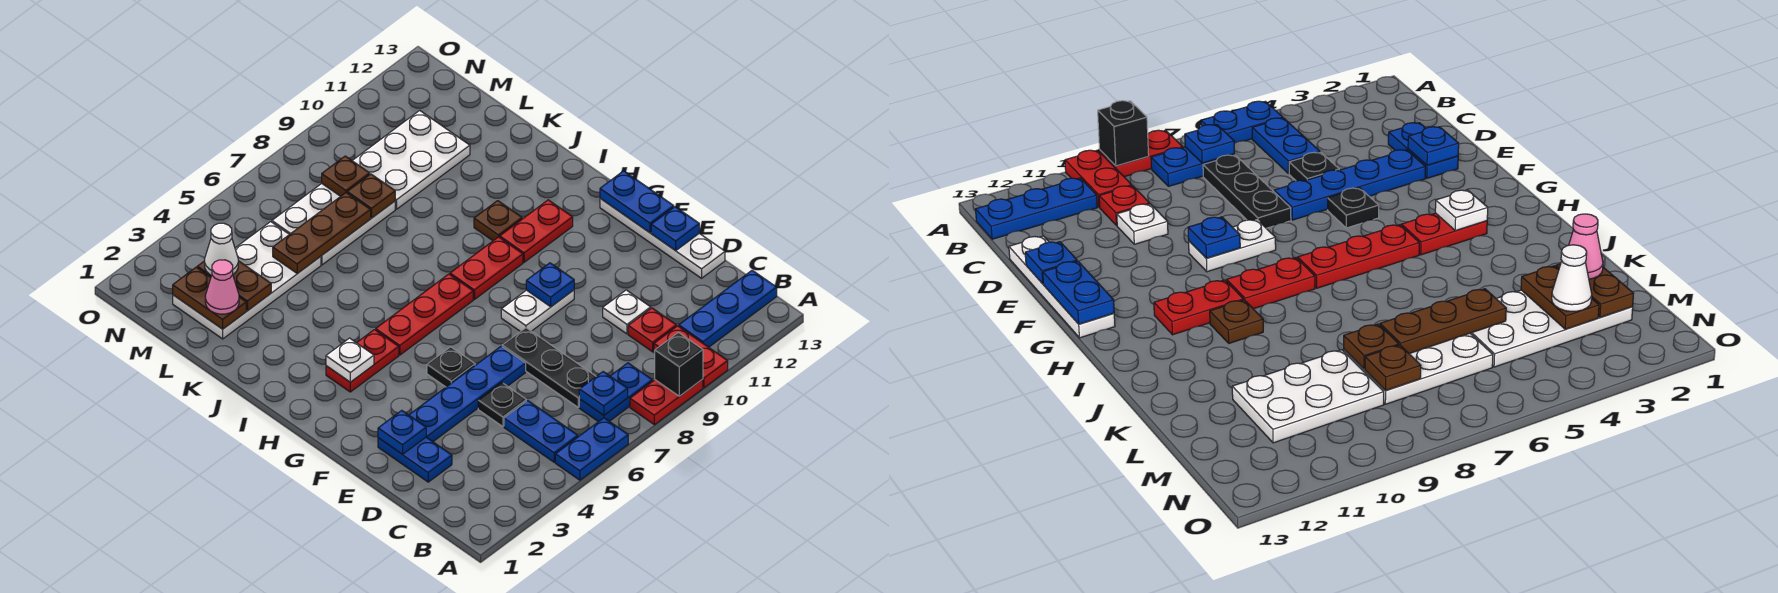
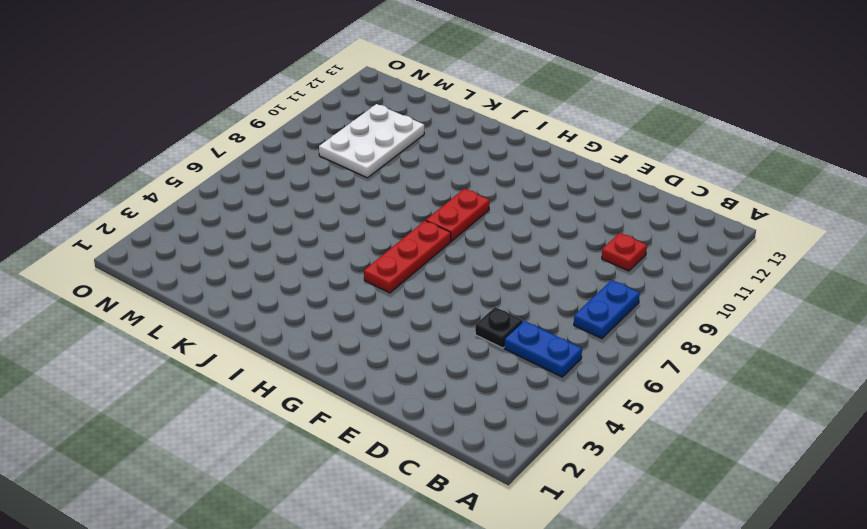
none -> blue plate A5:A6 level 1
none -> red plate A8:A9 level 1
none -> red plate A10:B10 level 1
none -> blue plate B11:B13 level 1

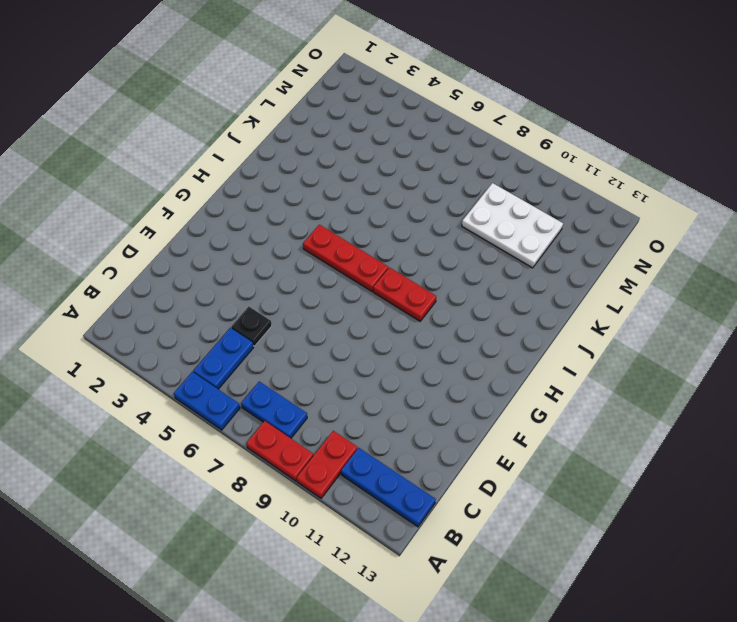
none -> black plate C7:E7 level 1
none -> red plate C10 level 1
none -> blue plate D2:E2 level 1
none -> white plate D10 level 1

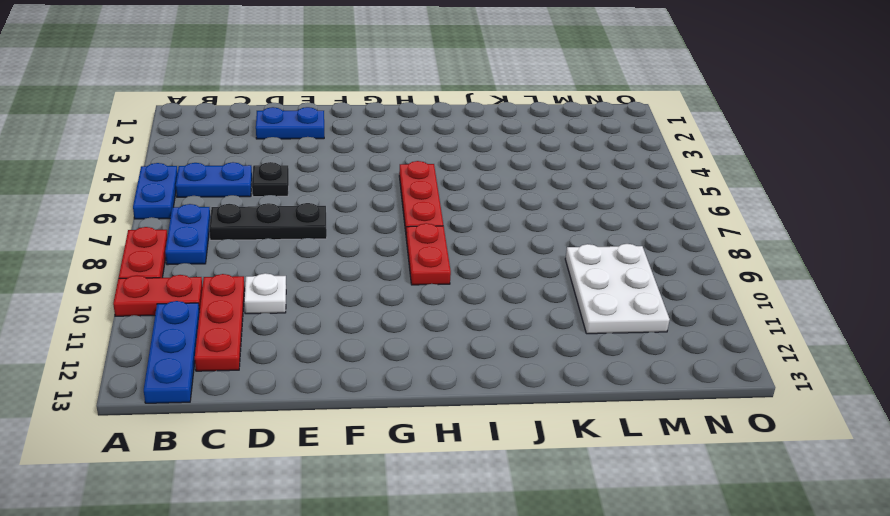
red plate C10:C12 level 1 -> red plate C10 level 1
none -> white plate D13:G13 level 1
none -> blue plate E3:E6 level 1
none -> black plate F5 level 1
none -> white plate F8:F9 level 1

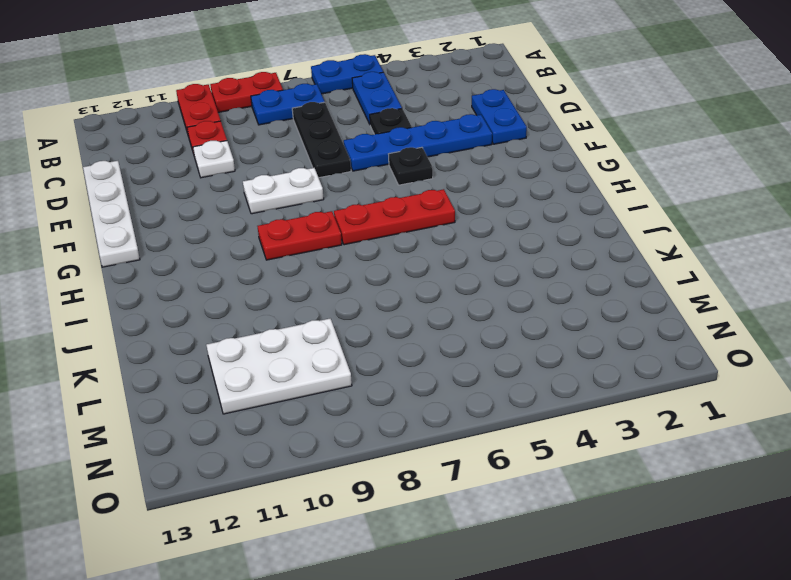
none -> blue plate B11:B13 level 1
none -> red plate H3:H4 level 1
none -> red plate H10:H11 level 1
none -> brown plate I10 level 1

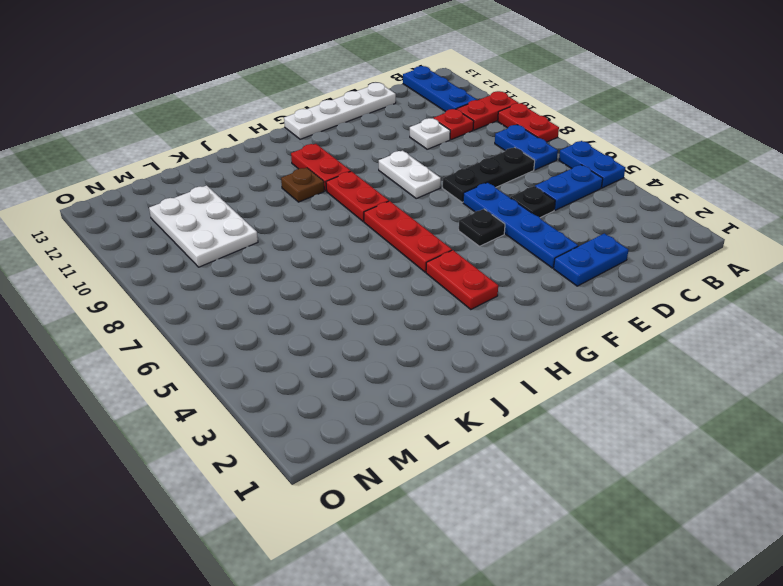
none -> white plate L2:M5 level 1
none -> white plate L6:M8 level 1
none -> black brick A9 level 2
none -> blue plate B7 level 2

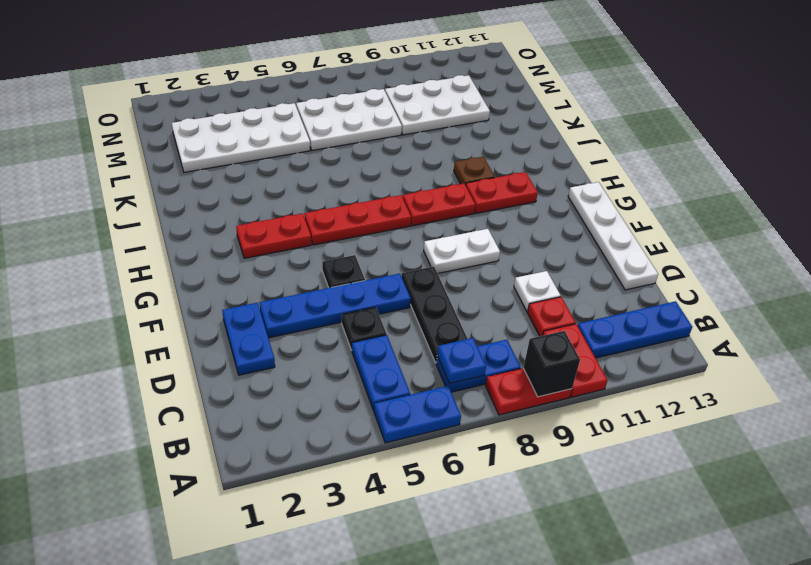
none -> blue plate E2 level 2
none -> blue plate E13 level 2
none -> blue plate F9 level 2
none -> blue plate F13:G13 level 2

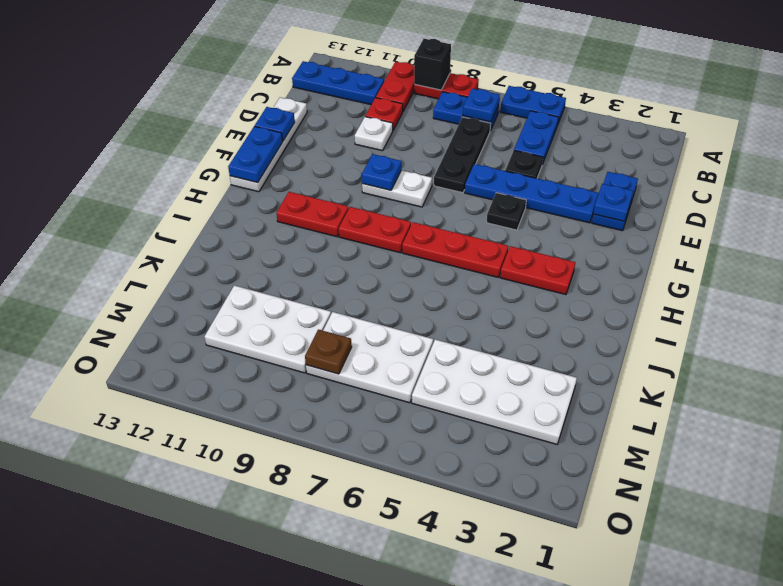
none -> brown plate I10 level 1
none -> white plate H3 level 2
none -> brown plate L2:M2 level 2
none -> brown plate L3:M3 level 2

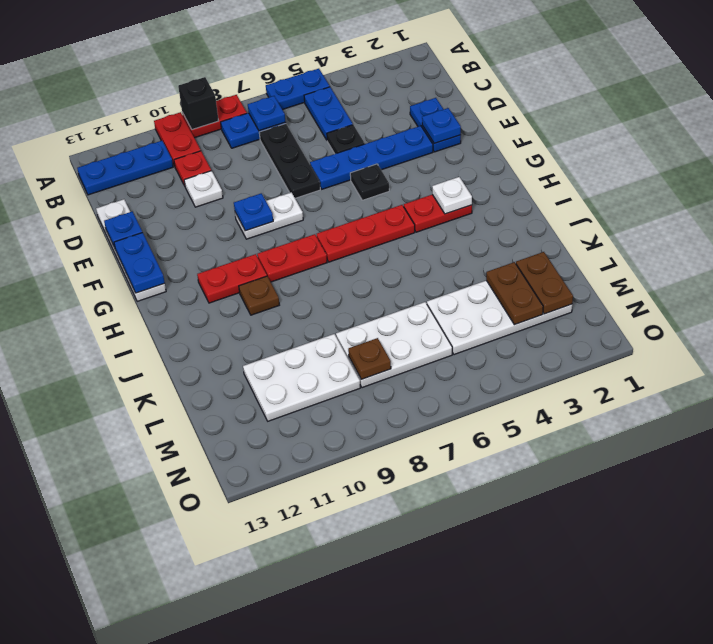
none -> brown plate L5:L7 level 2
none -> brown plate L8 level 2
none -> pink cone L2 level 3
none -> white cone M3 level 3

